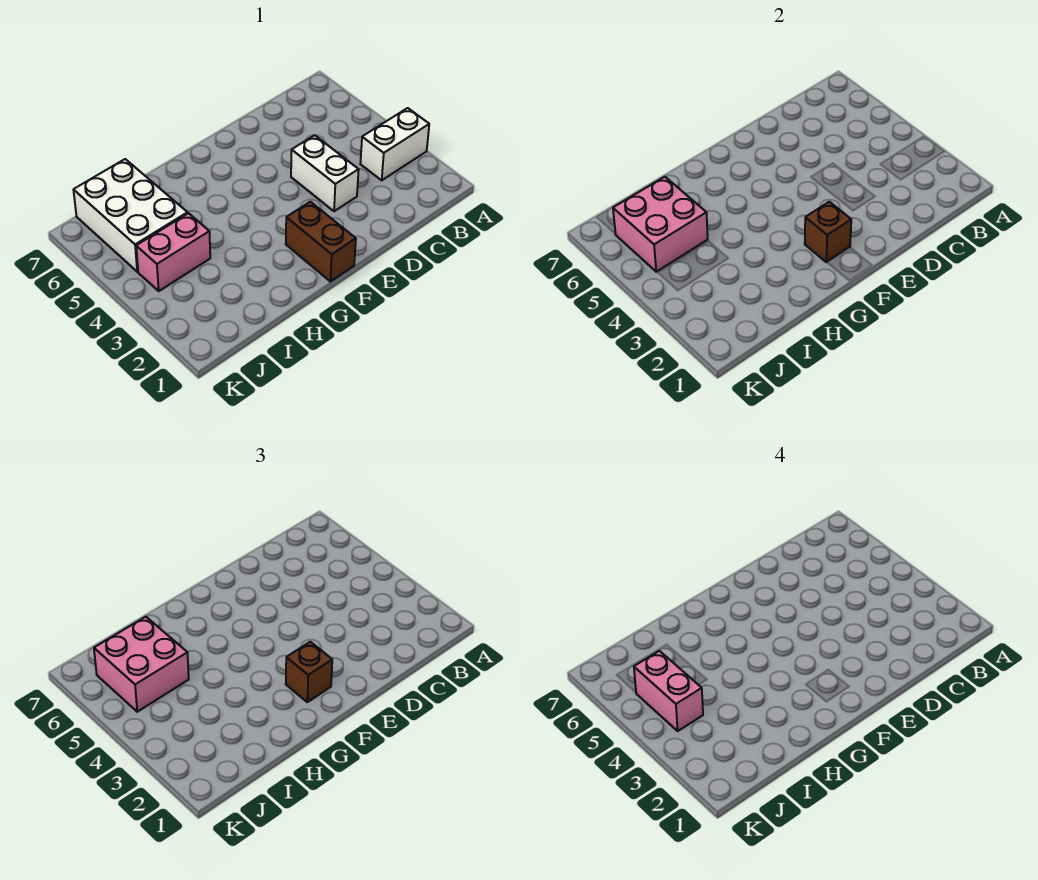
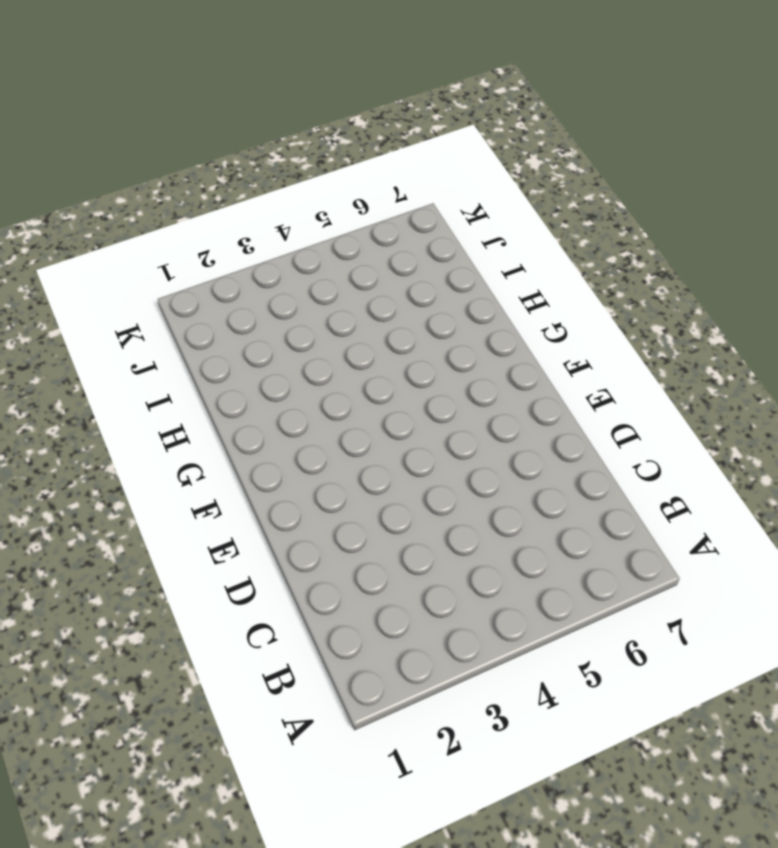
none -> white brick A3:B3 level 1
none -> white brick D3:D4 level 1

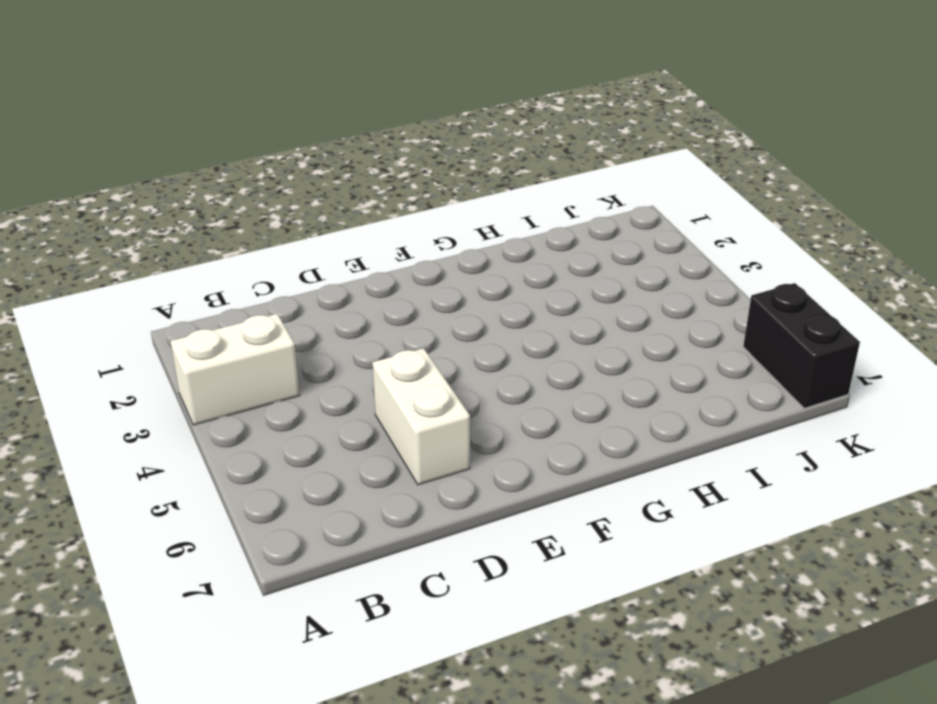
white brick D5:D6 level 1 -> white brick D3:D4 level 1
black brick K6:K7 level 1 -> none
none -> brown brick F1:F2 level 1
none -> pink brick I4:J4 level 1

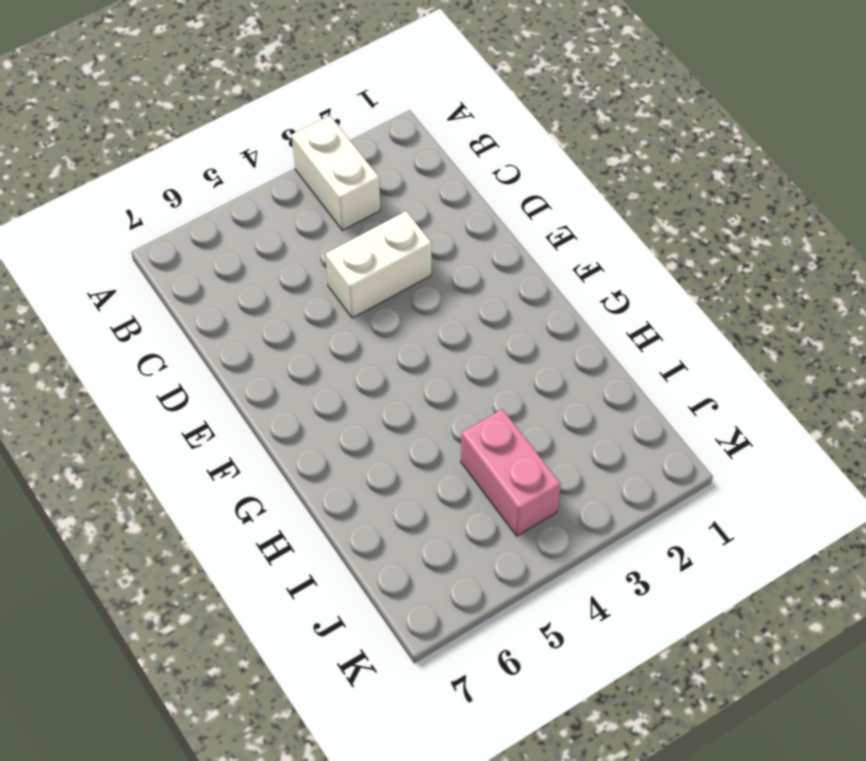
none -> brown brick F1:F2 level 1
none -> white brick I5:J7 level 1

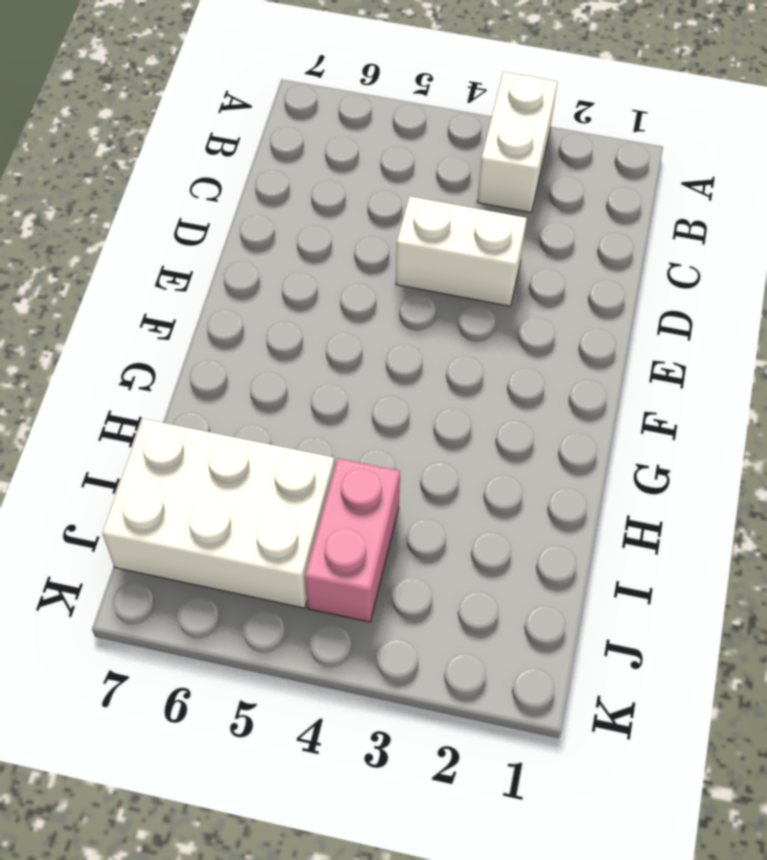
none -> brown brick F1:F2 level 1
none -> brown brick F2 level 2

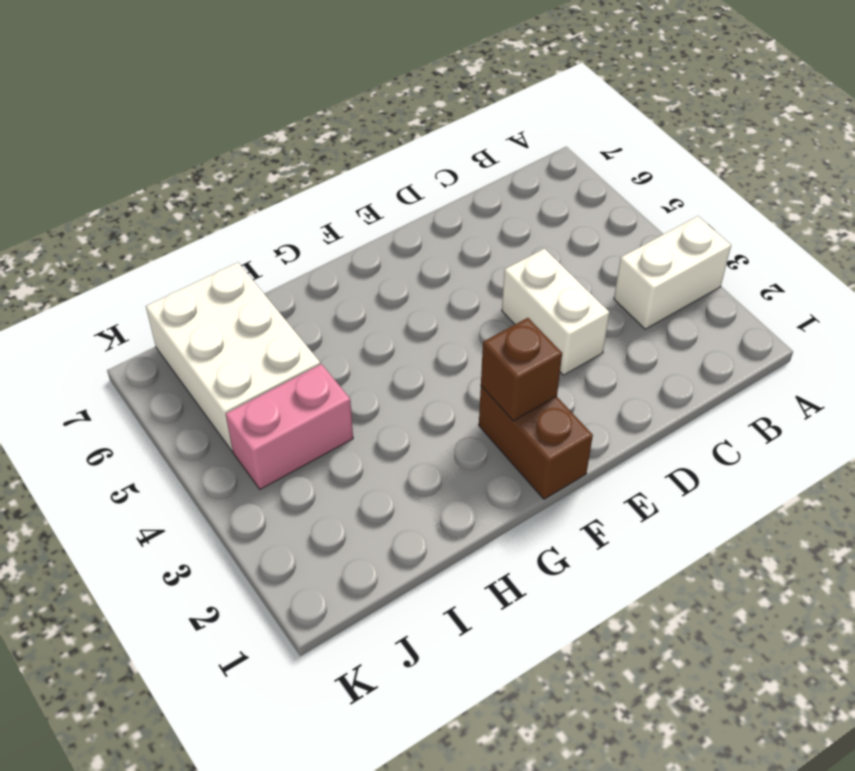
none -> pink brick I5:J6 level 2
none -> brown brick F2 level 3

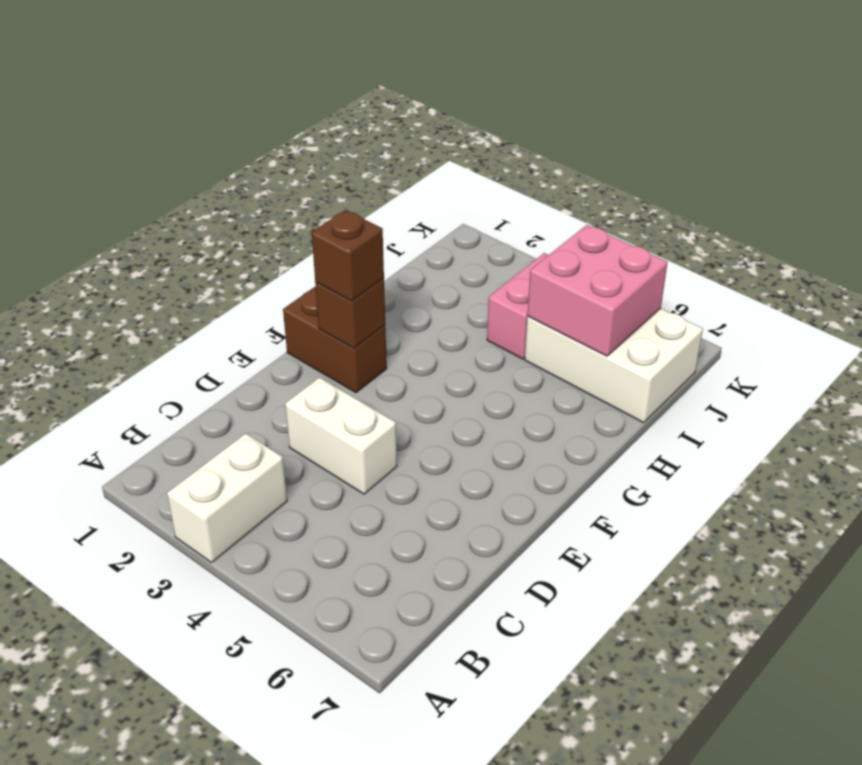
none -> pink brick I5:J6 level 3
none -> pink brick J4:J5 level 4

